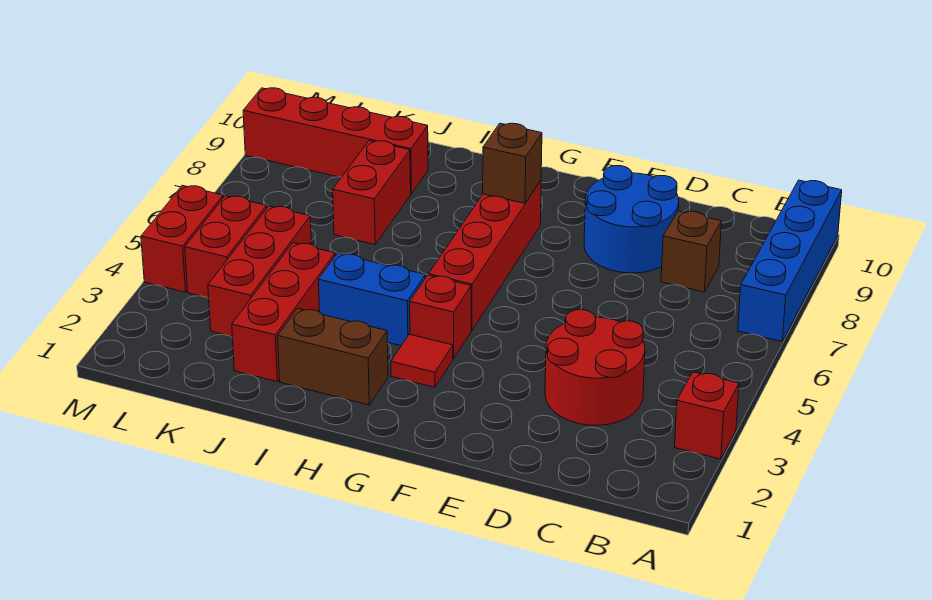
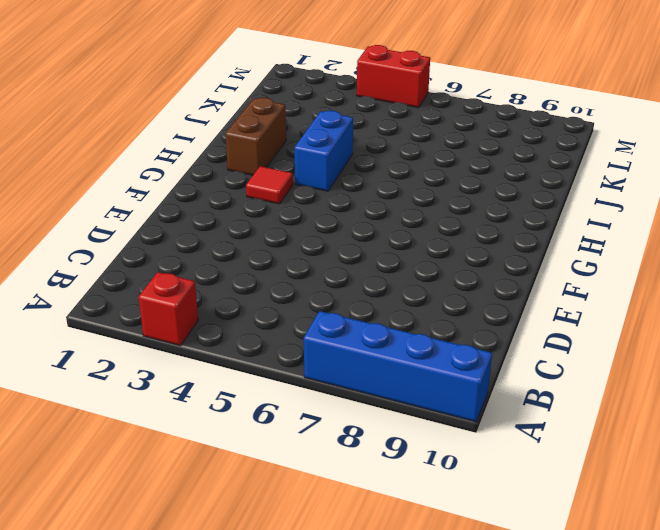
none -> red round brick C3:D4 level 1
none -> brown brick C8 level 1
none -> blue round brick D8:E9 level 1

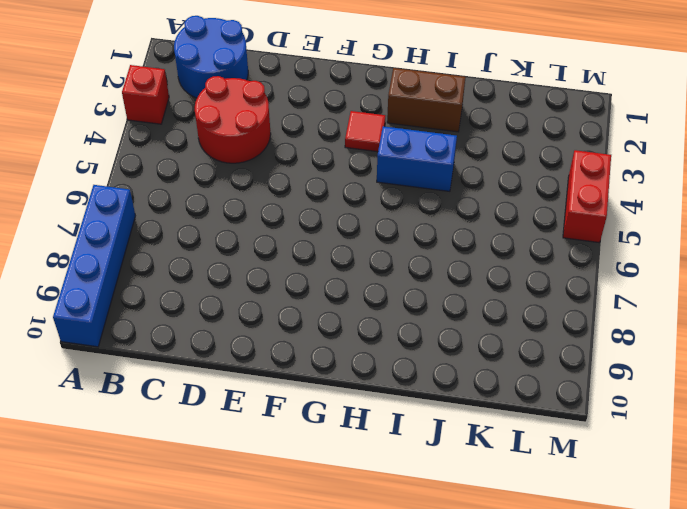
blue round brick B1:C2 level 1 -> blue round brick D8:E9 level 1
none -> brown brick C8 level 1
none -> red brick G4 level 1
none -> red brick G5:G8 level 1

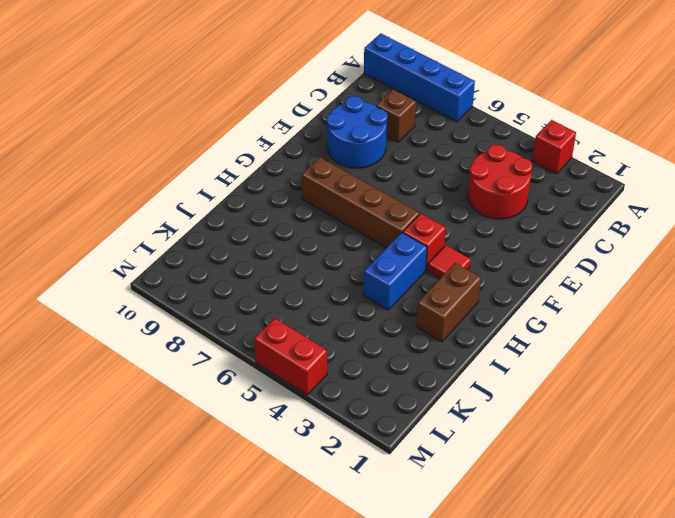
brown brick G5:G8 level 1 -> red brick G5:G8 level 1
none -> red brick J2:J4 level 1
none -> red brick J7:J8 level 1
none -> red brick J9:M9 level 1

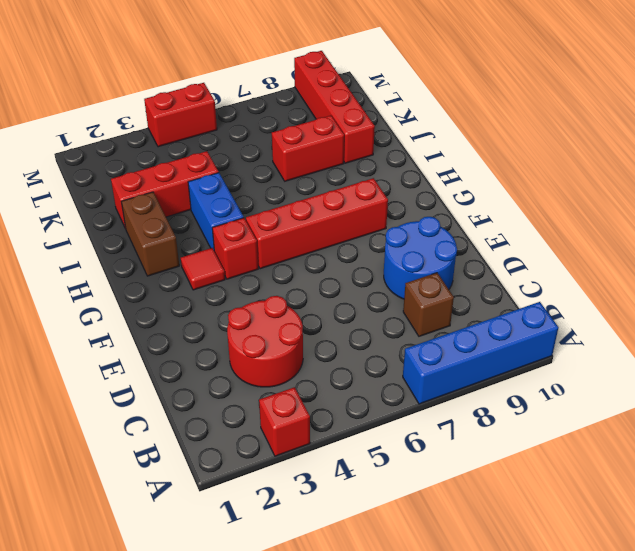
none -> red brick K3:K5 level 1
none -> red brick L4:L5 level 1
none -> brown brick G8 level 2

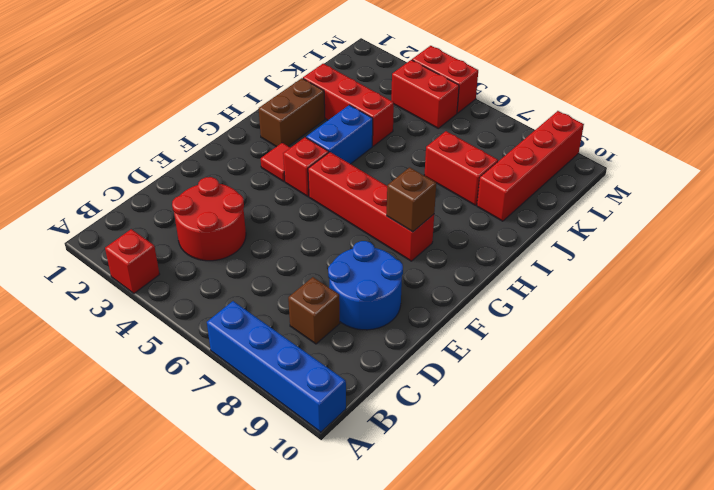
none -> red brick K3:K5 level 1

